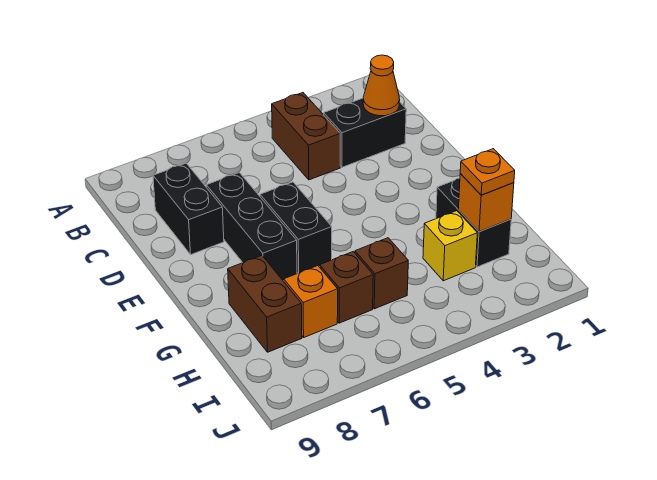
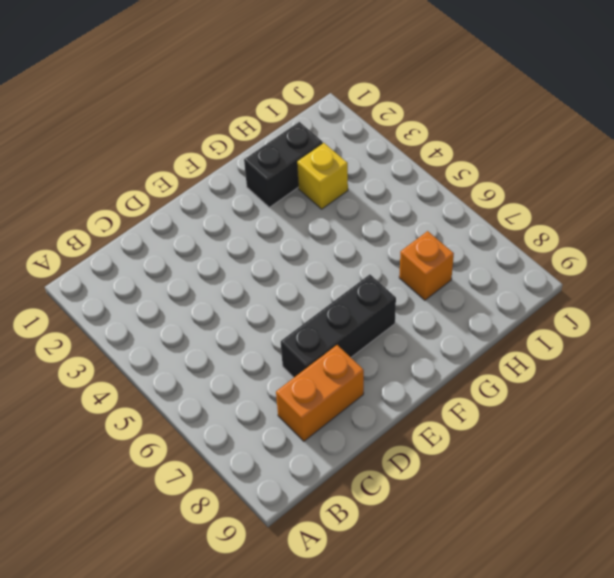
orange brick C8:D8 level 1 -> black brick C8:D8 level 1
none -> brown brick B4:C4 level 1
none -> black brick C2:C3 level 1
none -> black brick E6:F6 level 1

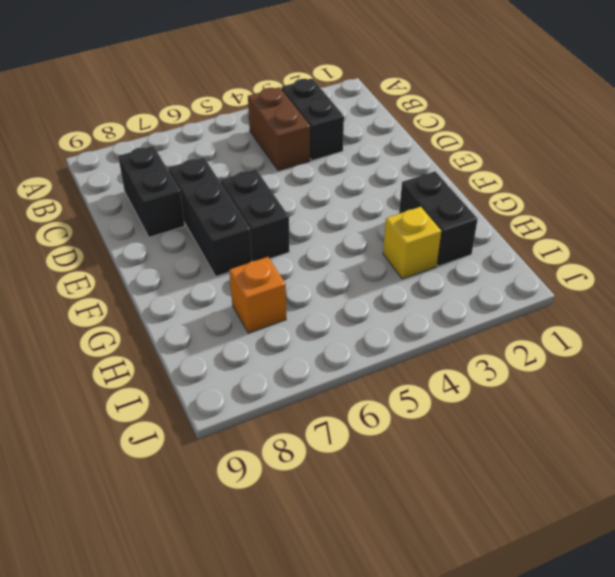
black brick B3:C3 level 1 -> black brick C2:C3 level 1
none -> brown brick G8:H8 level 1
none -> brown brick H5 level 1
none -> brown brick H6 level 1

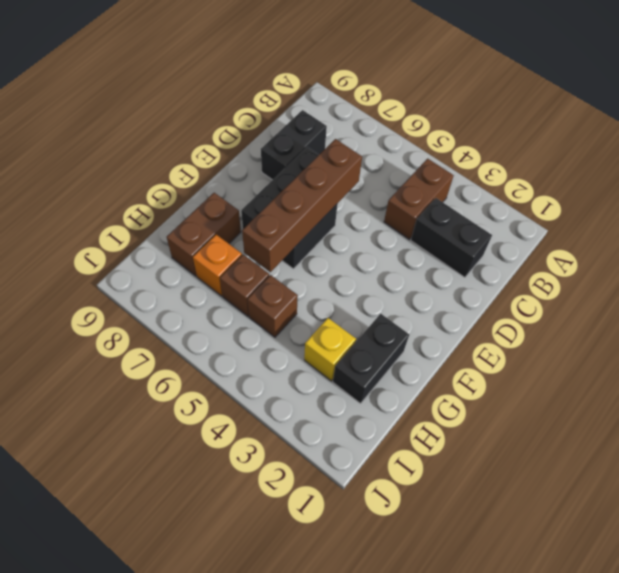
brown brick D6:G6 level 2 -> none
none -> orange cone C2 level 2
none -> orange brick H2 level 2
none -> orange plate H2 level 3

